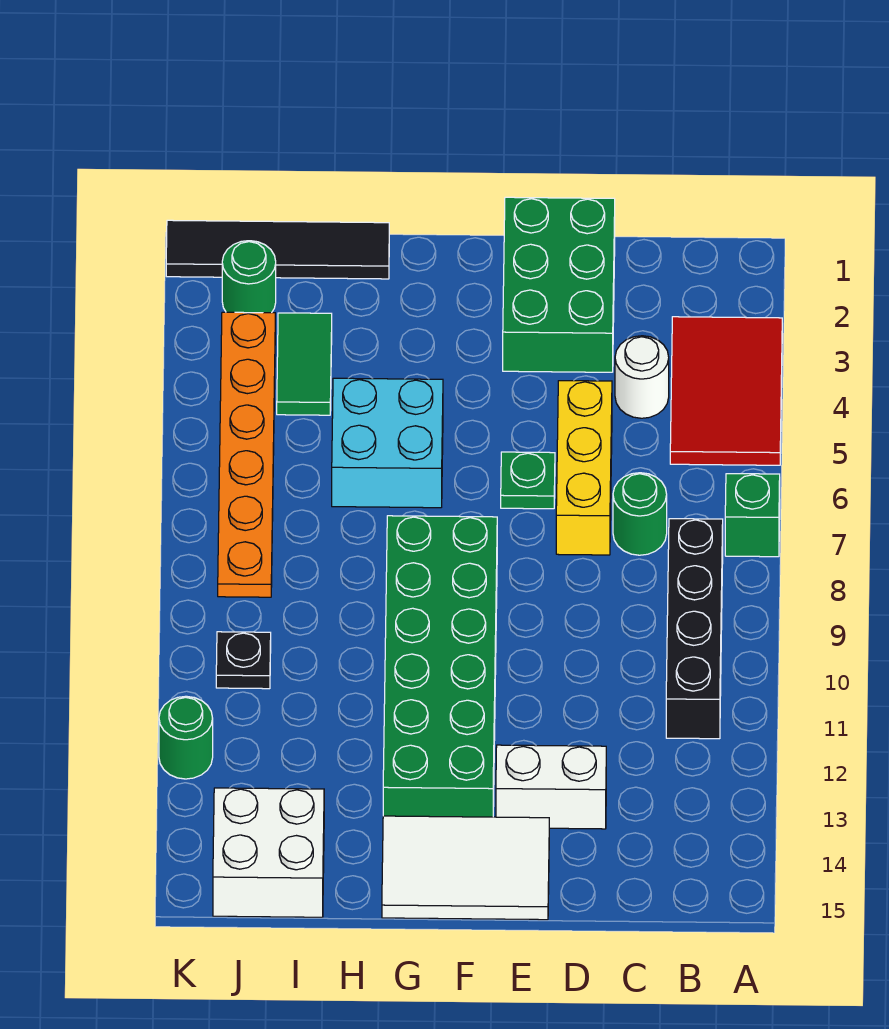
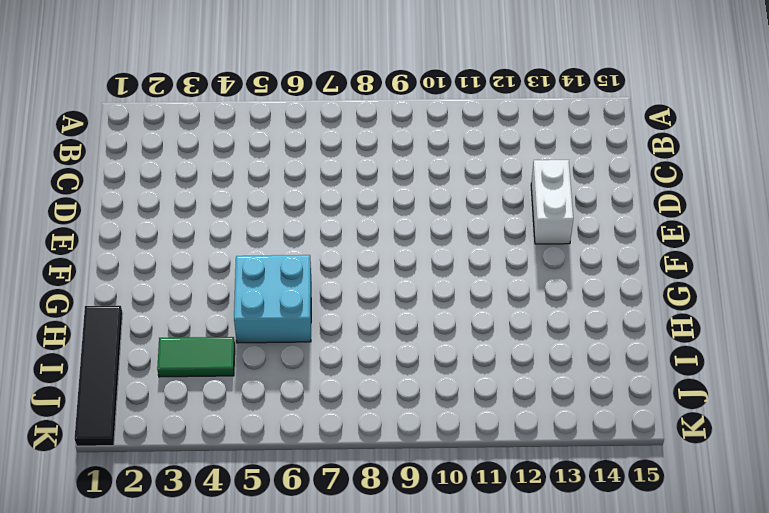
none -> red tile A3:B5 level 1
none -> green brick A7 level 1
none -> black brick B8:B11 level 1

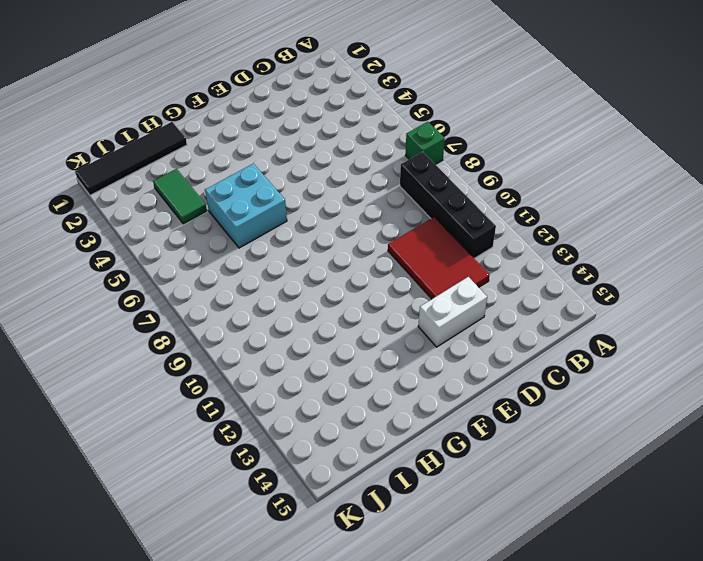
red tile C10:D12 level 1 -> red tile A3:B5 level 1
none -> white round brick C4 level 1
none -> green round brick C7 level 1
none -> green brick D1:E3 level 1

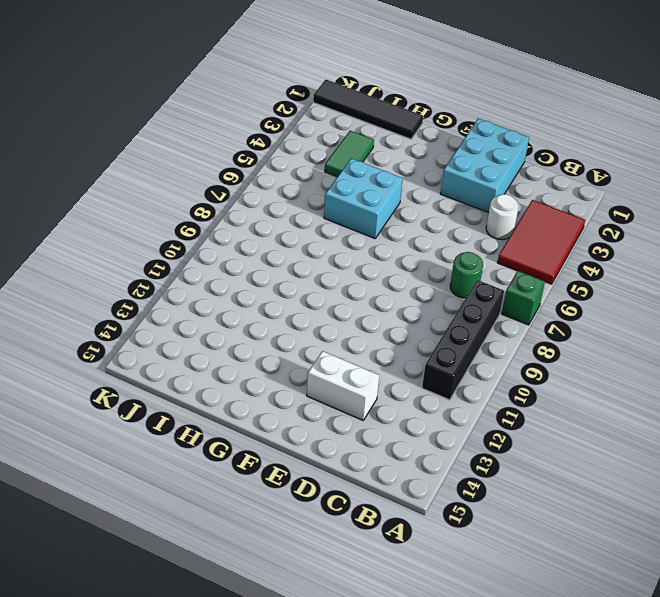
cyan brick D1:E3 level 1 -> green brick D1:E3 level 1
none -> yellow brick D5:D7 level 1
none -> green plate E6 level 1
none -> white tile E14:G15 level 1

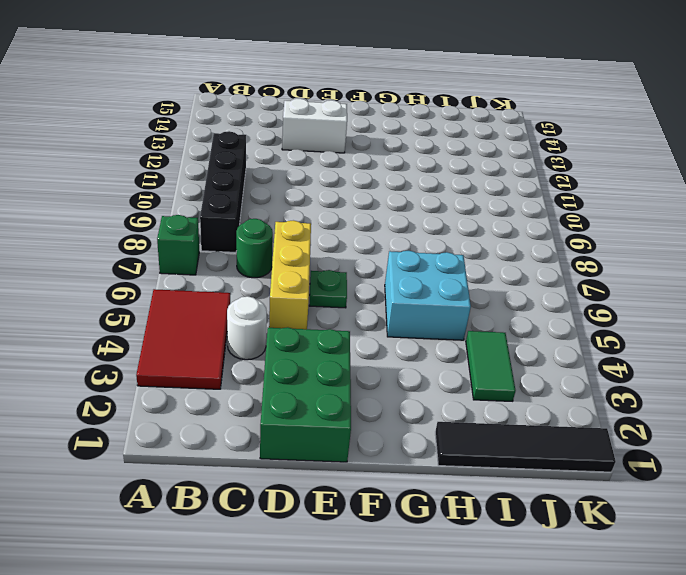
none -> white tile E14:G15 level 1
none -> green brick F8:G13 level 1
none -> white brick I14:J15 level 1

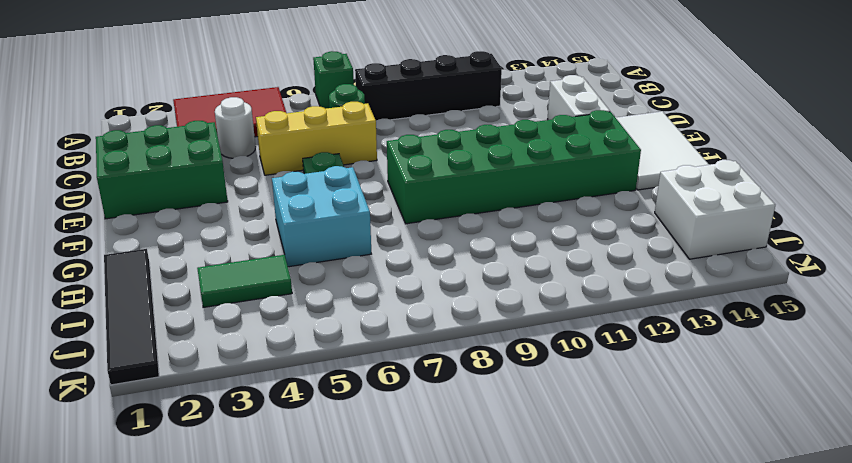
none -> green round brick J2 level 1
none -> orange plate J3:J8 level 1
none -> black plate J10 level 1

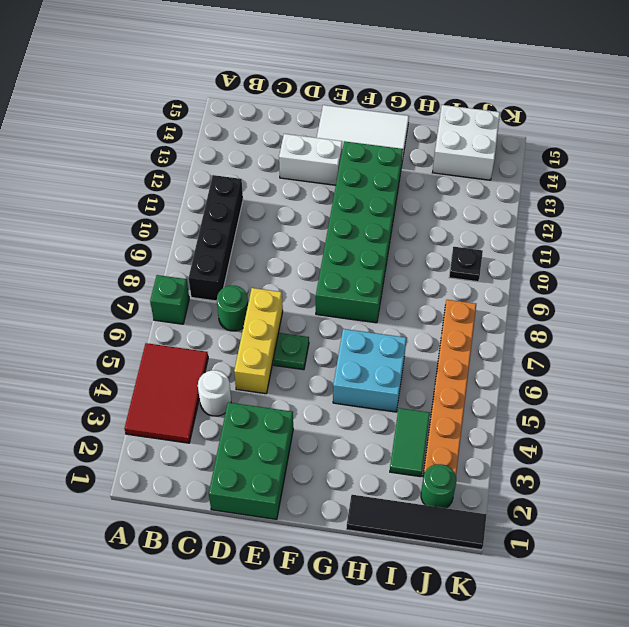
none -> green round brick K12 level 1

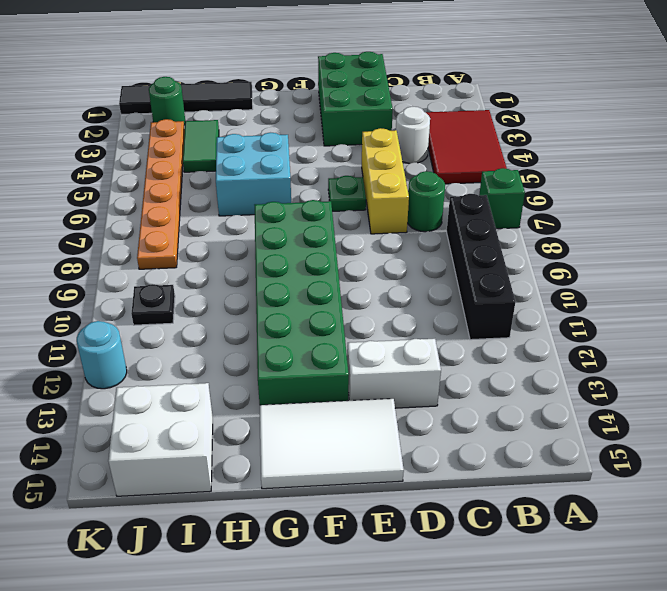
cyan round brick K12 level 1 -> green round brick K12 level 1

